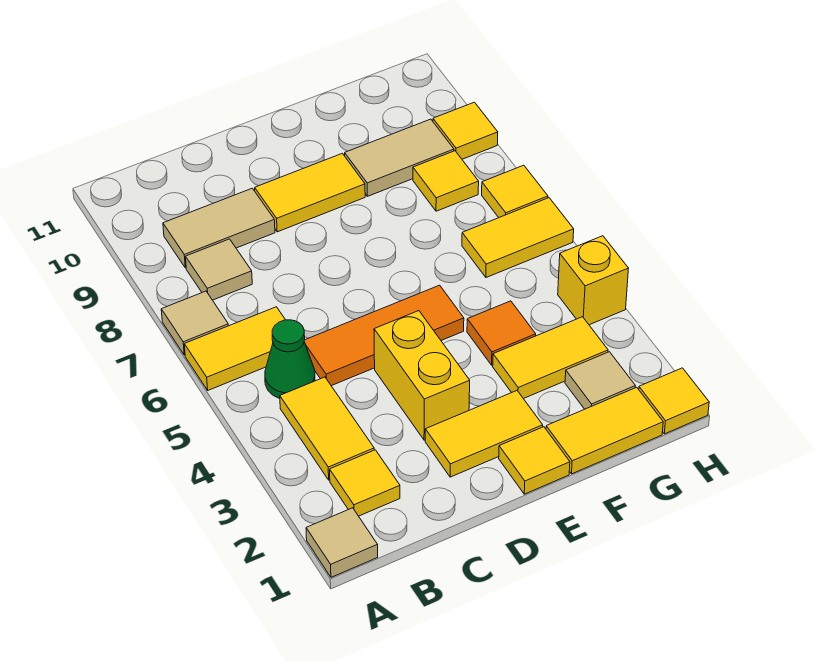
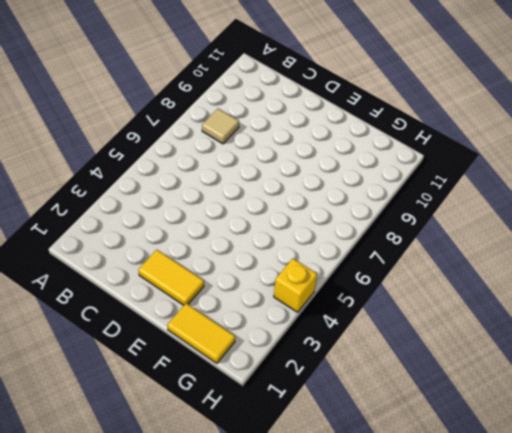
none -> tan tile A1 level 1
none -> yellow tile A6:B6 level 1
none -> tan tile A7 level 1

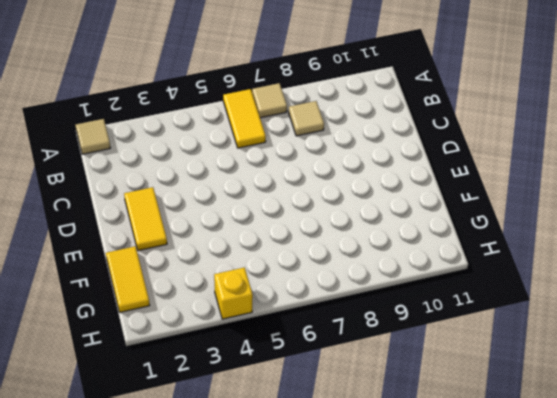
none -> yellow tile B2 level 1
none -> yellow tile B3:B4 level 1
none -> green cone B5 level 1

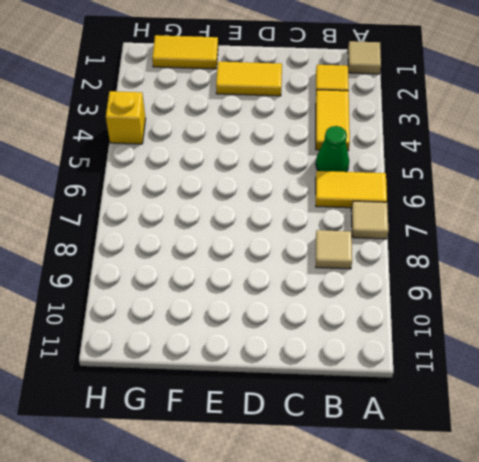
none -> tan tile B9:C9 level 1
none -> orange tile C5:E5 level 1
none -> yellow brick D3:D4 level 1

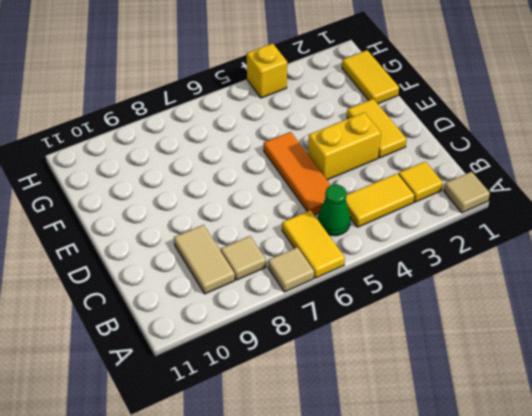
none -> yellow tile D9:E9 level 1
none -> yellow tile E1 level 1
none -> yellow tile F3:G3 level 1

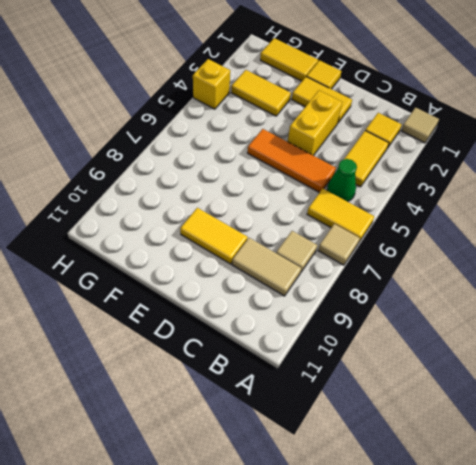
none -> orange tile F4 level 1
none -> tan tile F9:G9 level 1
none -> tan tile G2 level 1

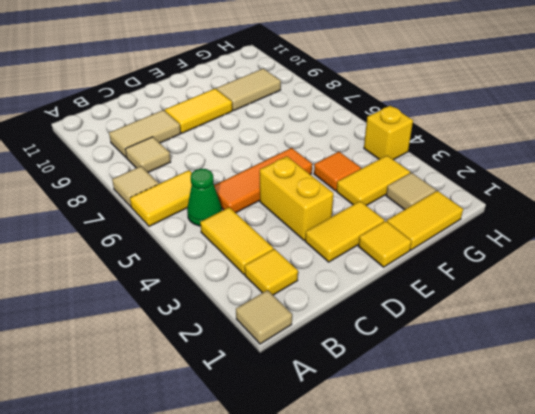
none -> yellow tile G6:H6 level 1
none -> yellow tile G8 level 1
none -> yellow tile H1 level 1

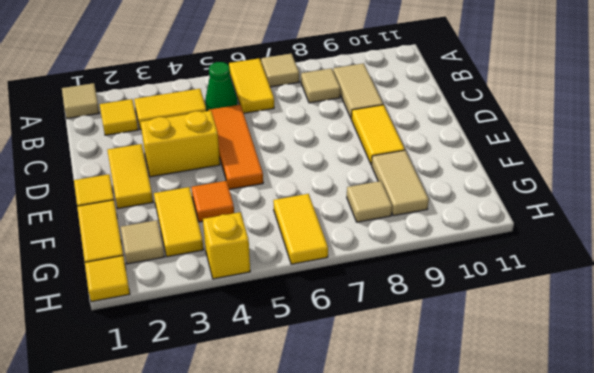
tan tile G8 level 1 -> yellow tile G8 level 1
none -> yellow tile H7 level 1
none -> yellow tile H9 level 1

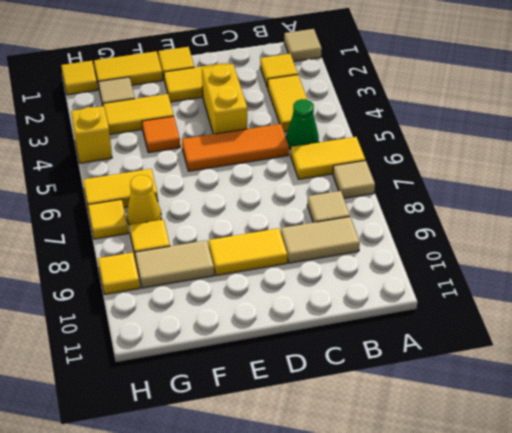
yellow cone G7 level 1 -> none

